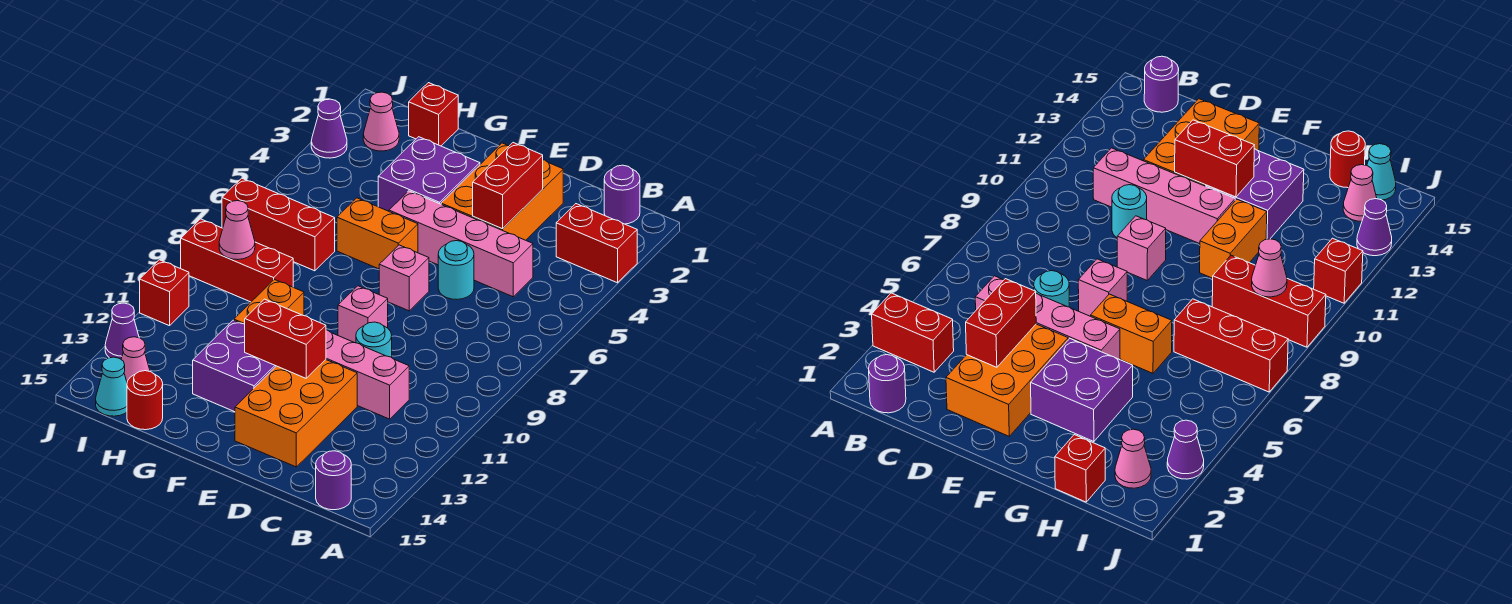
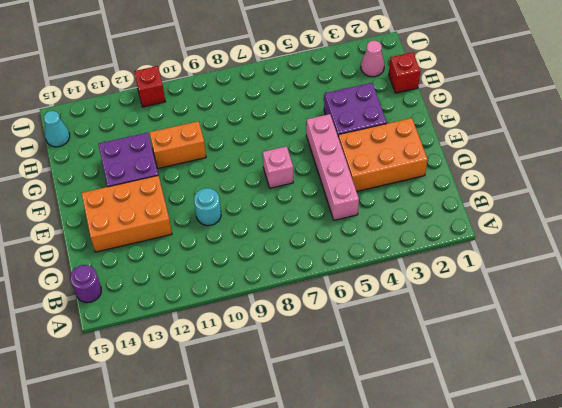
none -> red brick A3:B3 level 1
none -> purple round brick B1 level 1
none -> pink brick C11:F11 level 1

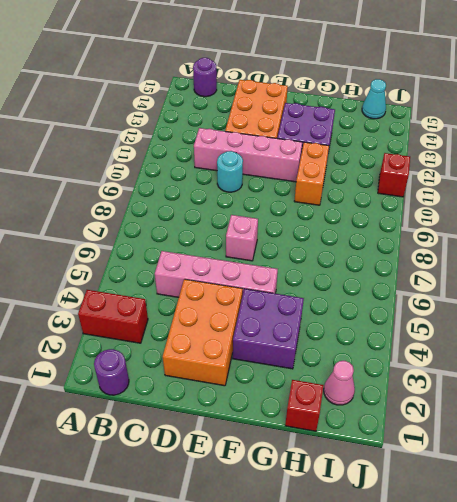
none -> cyan round brick D6 level 1
none -> pink brick E9 level 1
none -> orange brick F6:G6 level 1

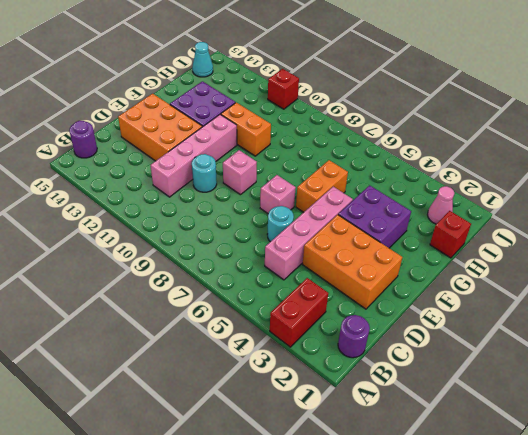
none -> red brick H7:J7 level 1
none -> red brick H9:J9 level 1
none -> red round brick H15 level 1

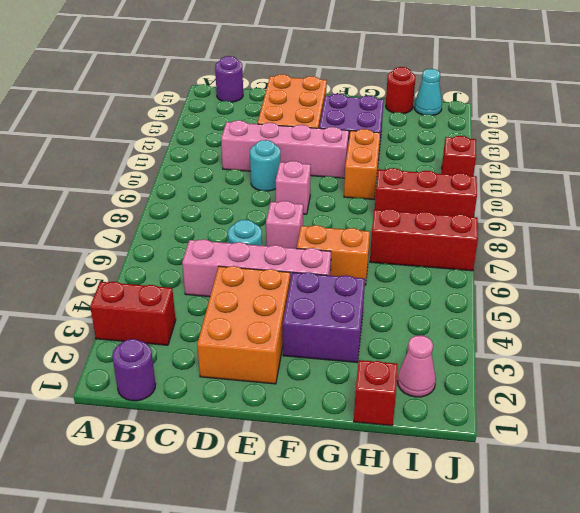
none -> pink cone I14 level 1
none -> purple cone J3 level 1
none -> purple cone J13 level 1

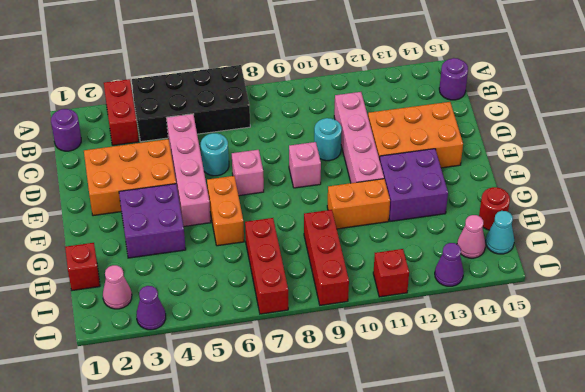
black brick A4:B7 level 1 -> none
none -> red brick D3:D4 level 2
none -> red brick E12:F12 level 2
none -> pink cone I9 level 2

